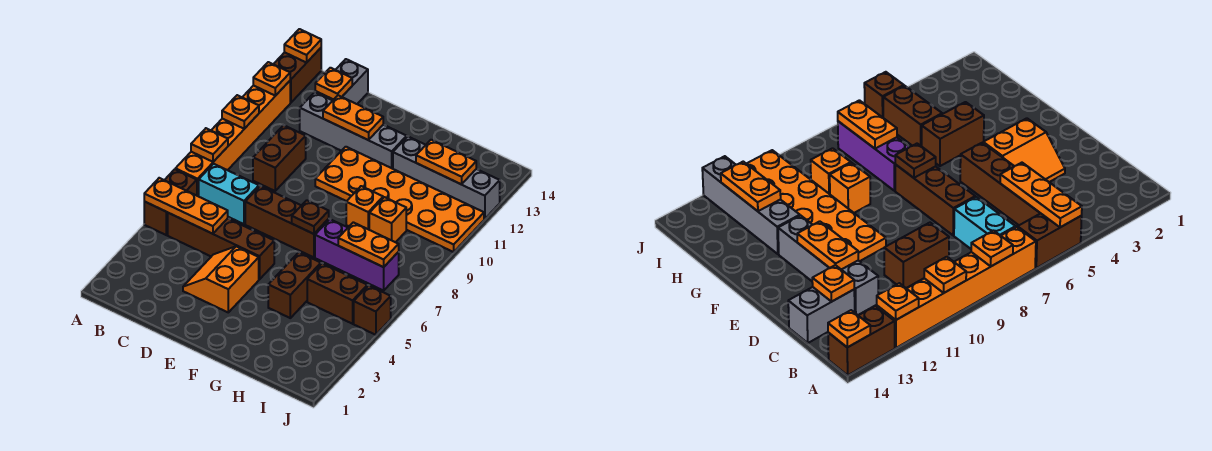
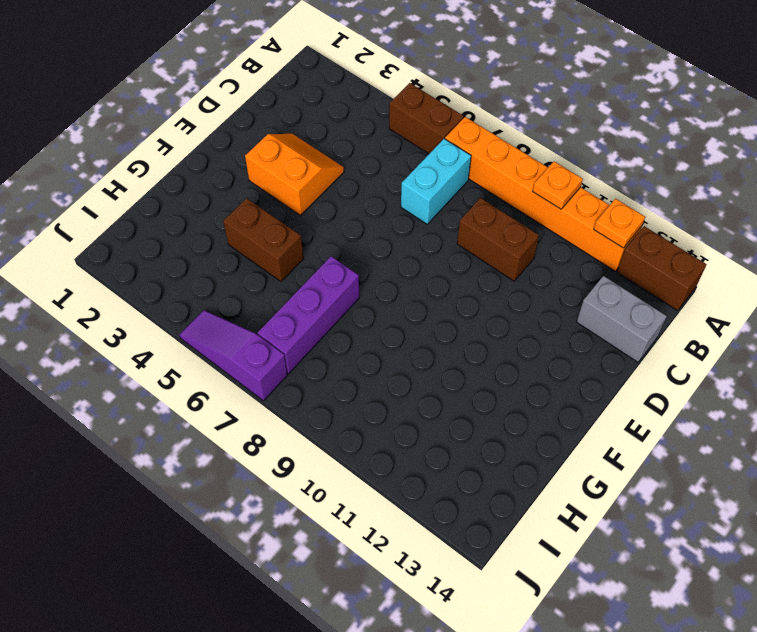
purple slope J5:J7 level 1 top 7 -> brown brick J5 level 1
none -> brown brick B5:E5 level 1
none -> grey brick C12:F12 level 1
none -> brown brick D7:F7 level 1

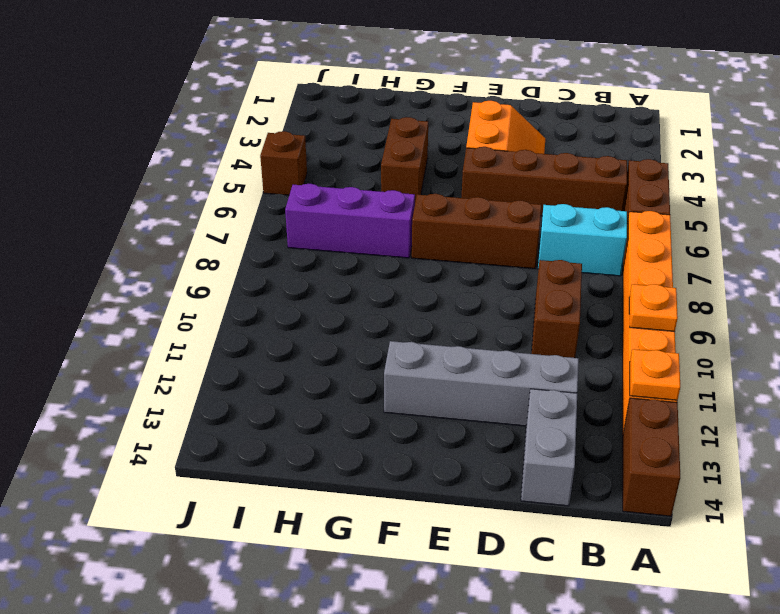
none -> orange plate E10:J11 level 1
none -> orange brick G9 level 1
none -> grey brick G12:J12 level 1

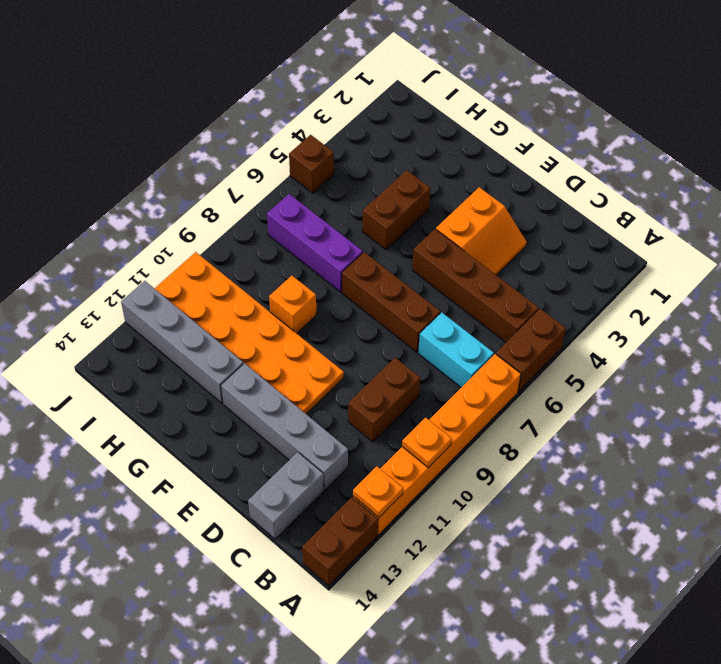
none -> brown brick H5:I5 level 1
none -> orange brick H9 level 1
none -> orange plate A5:C5 level 2

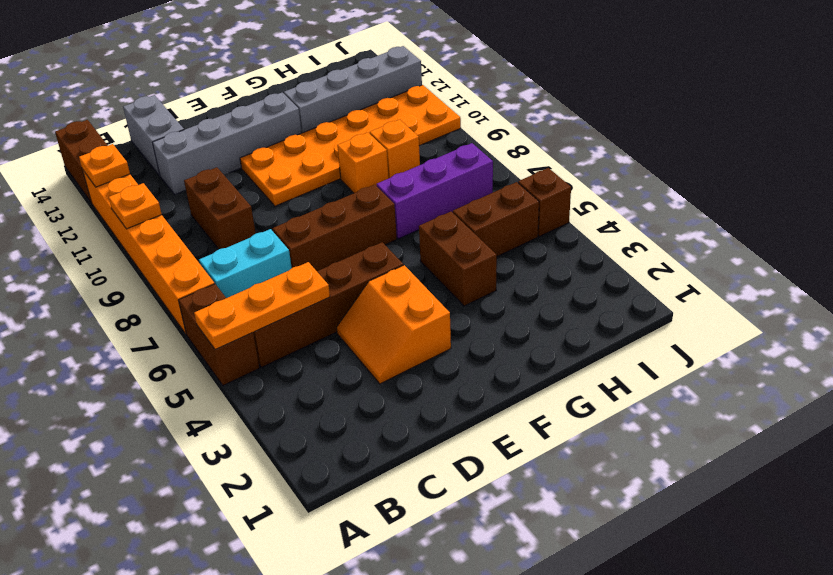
none -> orange plate A8 level 2
none -> orange plate A14 level 2
none -> orange plate C13 level 2

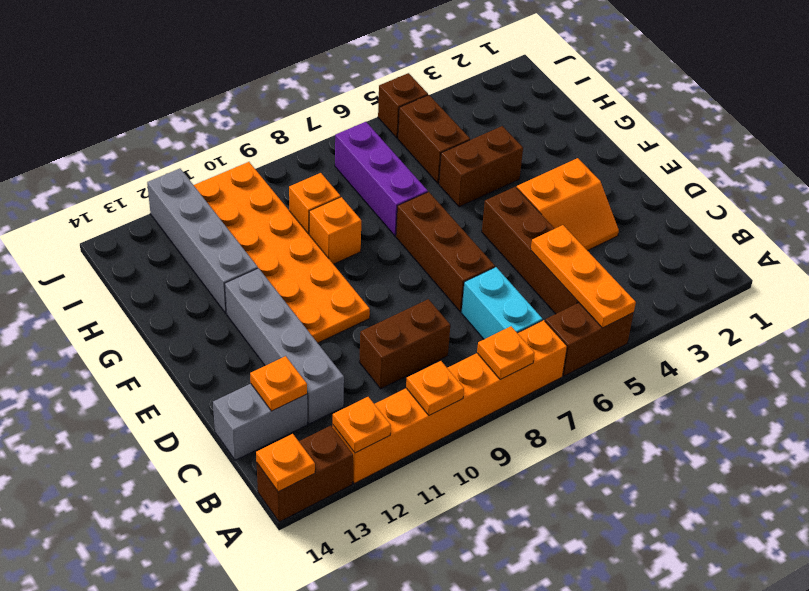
none -> orange plate D12:E12 level 2
none -> brown plate F7 level 2
none -> orange plate H7:I7 level 2

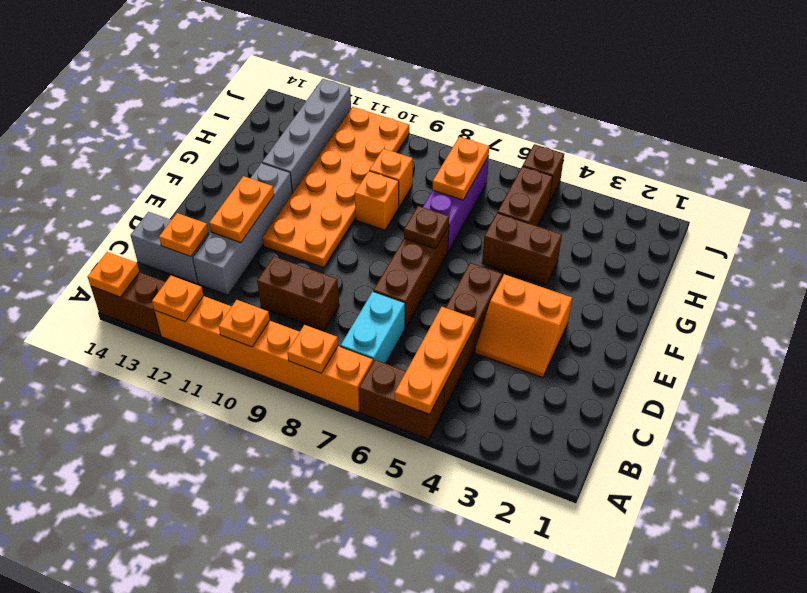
none -> orange plate H12:I12 level 2

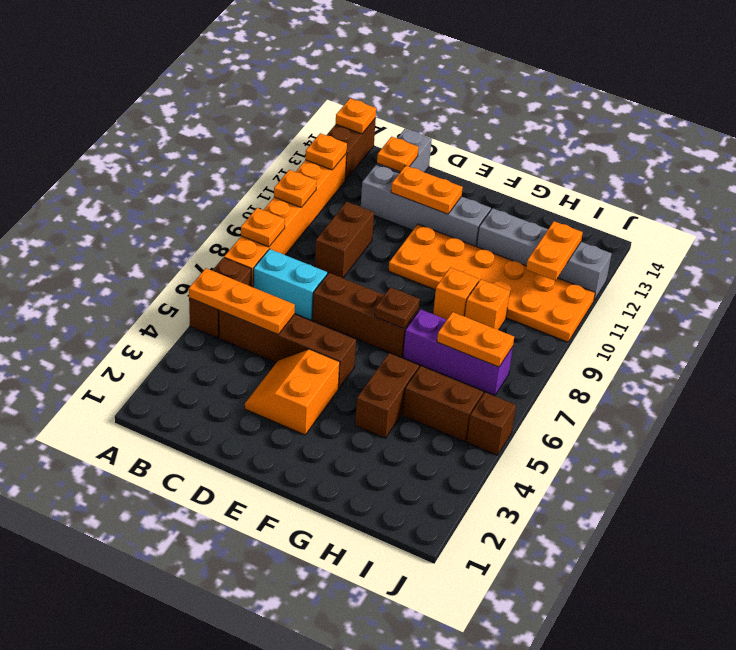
orange plate I11:I12 level 2 -> orange plate H12:I12 level 2

